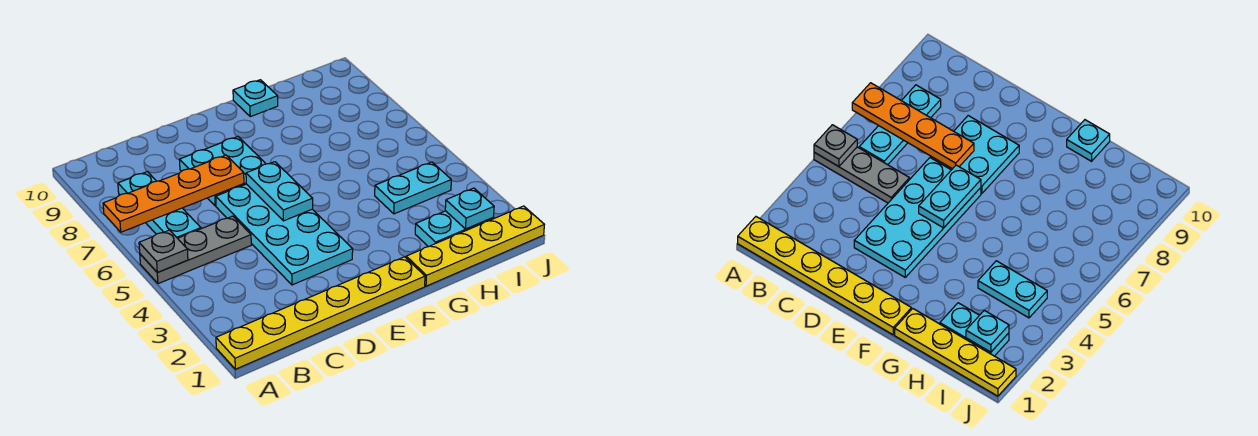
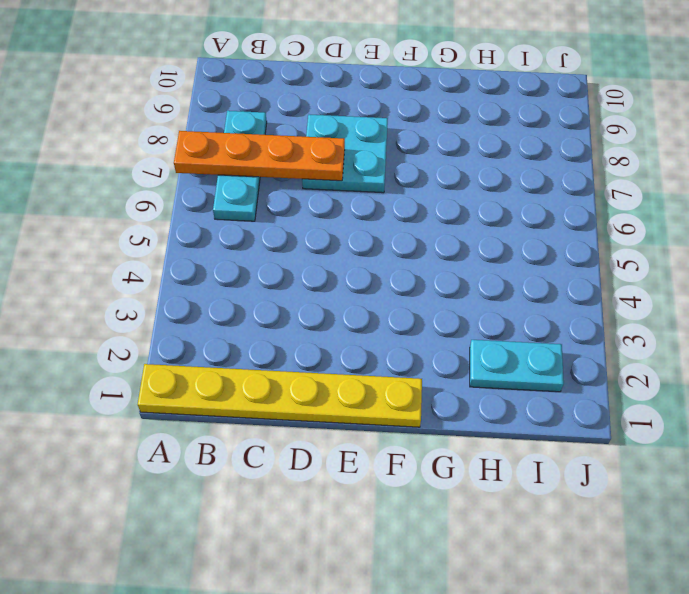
none -> grey plate A5:C5 level 1
none -> cyan plate D3:E6 level 1
none -> yellow plate G1:J1 level 1

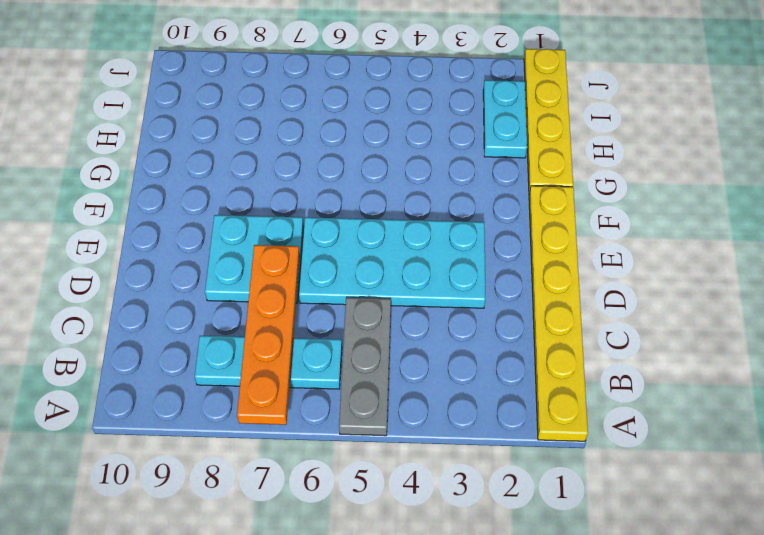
none -> cyan plate G10 level 1
none -> cyan plate H4:I4 level 1
none -> grey plate A5 level 2

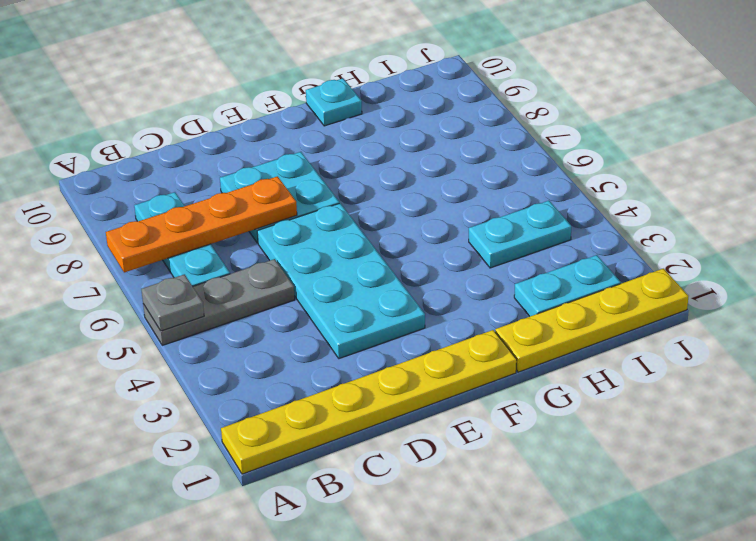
none -> cyan plate E5:E6 level 2
none -> cyan plate I2 level 2

